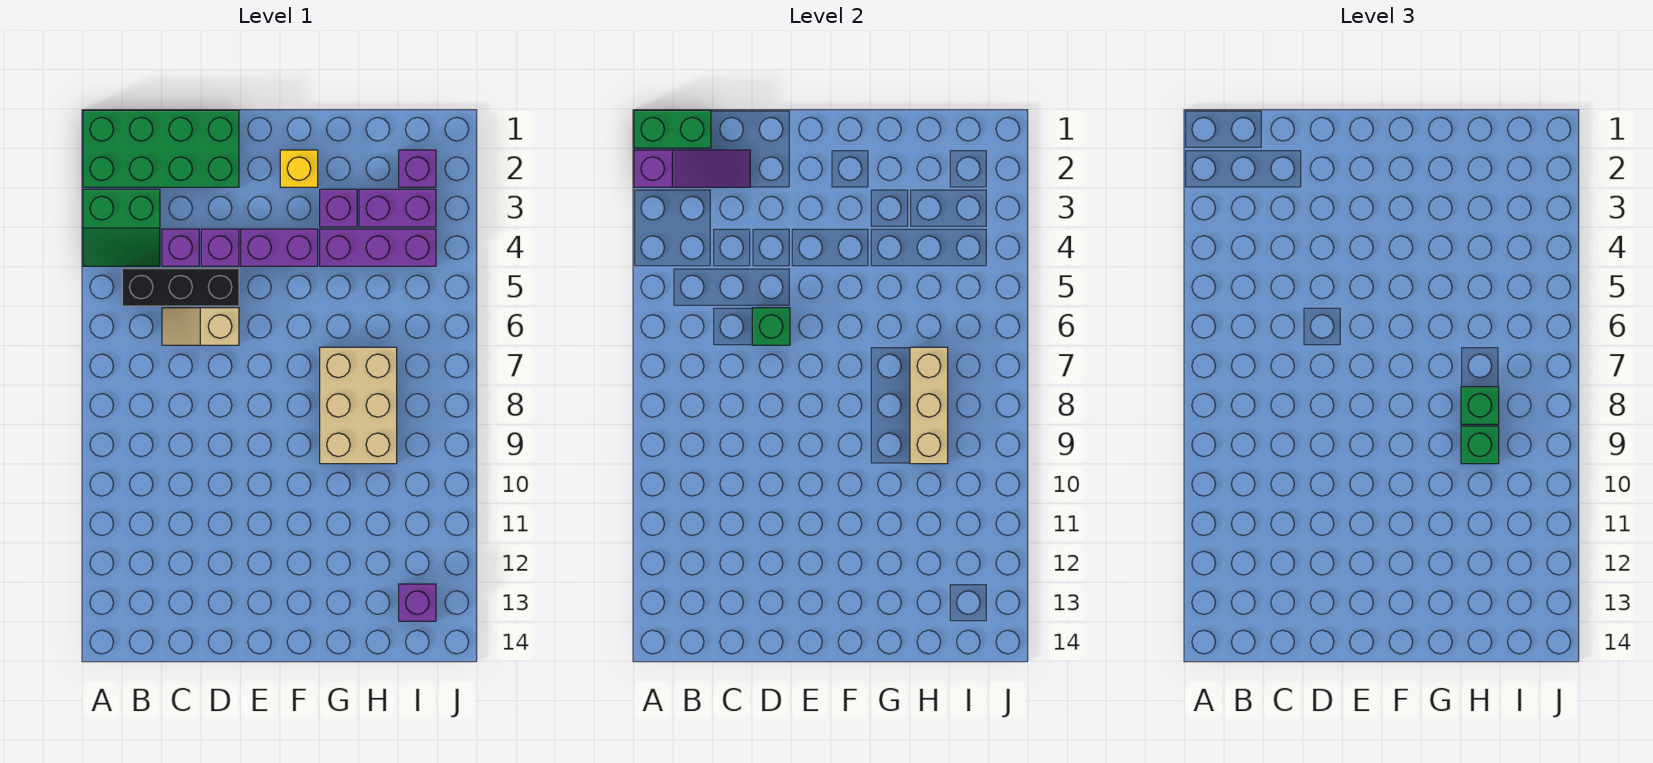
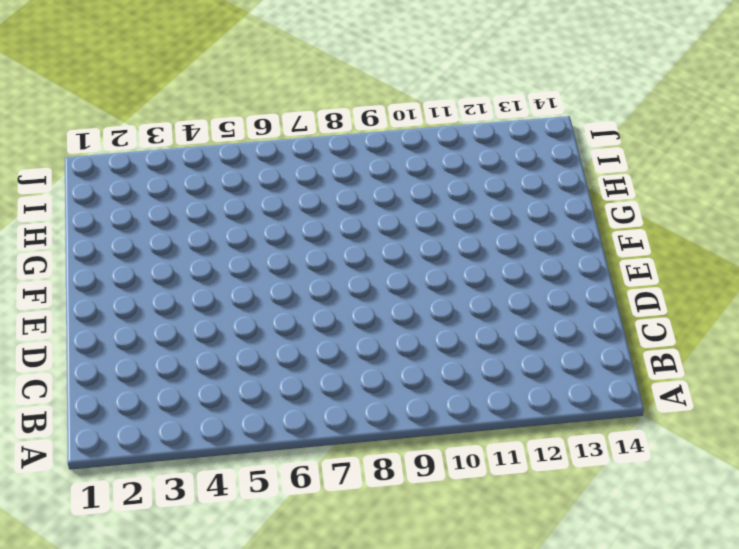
none -> green brick A1:D2 level 1
none -> green slope A3:B4 level 1 top 3
none -> black brick B5:D5 level 1

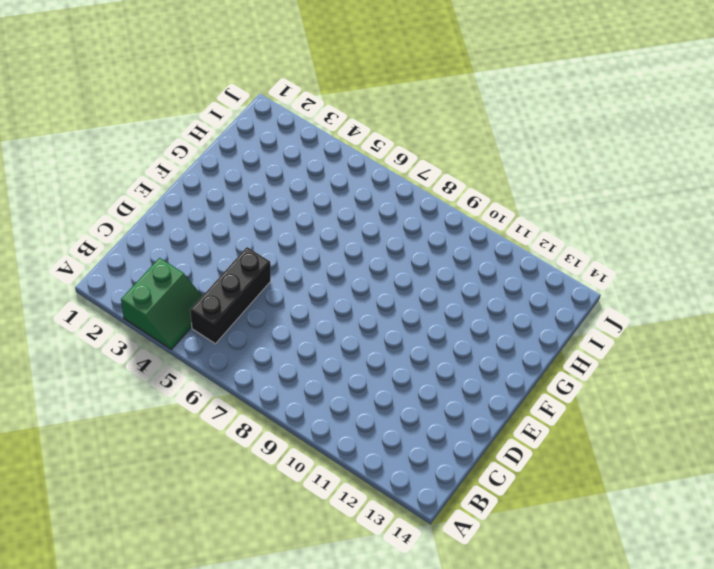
none -> green brick A1:D2 level 1
none -> purple brick C4 level 1
none -> tan slope C6:D6 level 1 top D

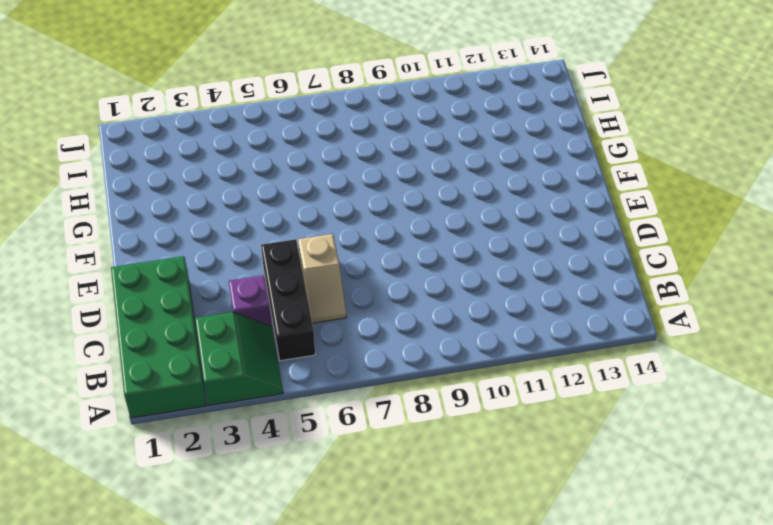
none -> purple brick D4 level 1
none -> purple brick E4:F4 level 1
none -> yellow brick F2 level 1

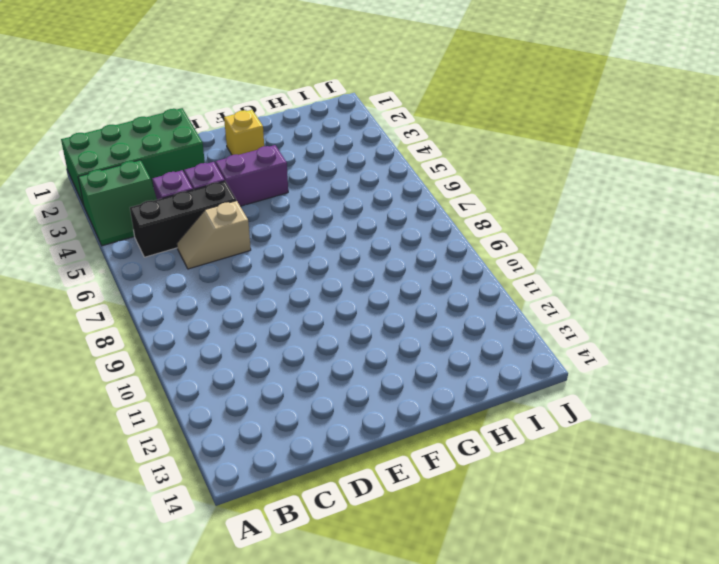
none -> purple brick G3 level 1
none -> purple brick G4:I4 level 1
none -> tan brick G7:H9 level 1

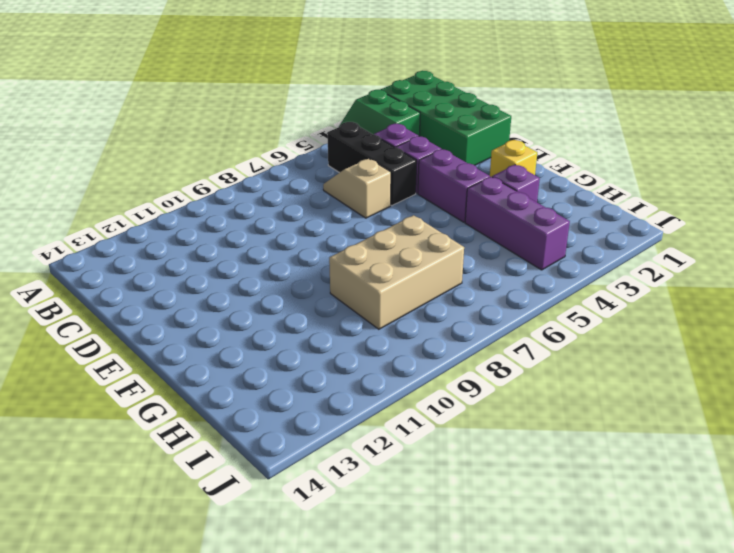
none -> purple brick H3:I3 level 1
none -> purple brick I2 level 1
none -> purple brick I13 level 1

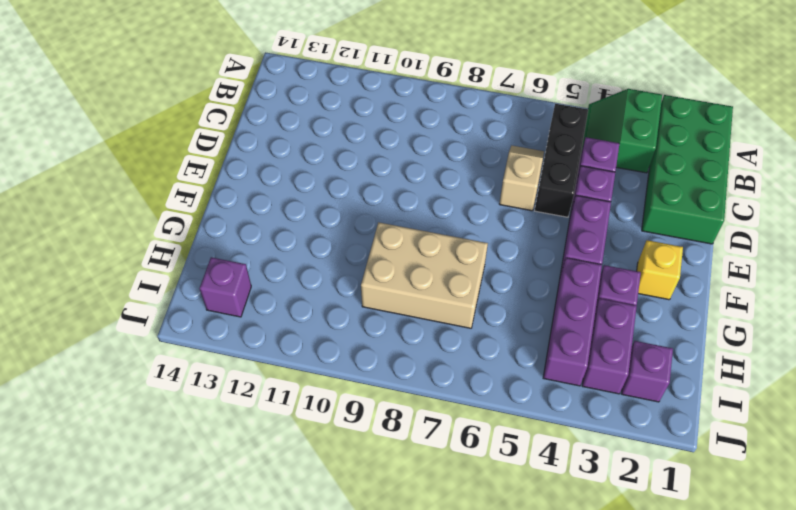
none -> green brick A1:B1 level 2
none -> purple slope A2:C2 level 2 top A
none -> green brick D6 level 2

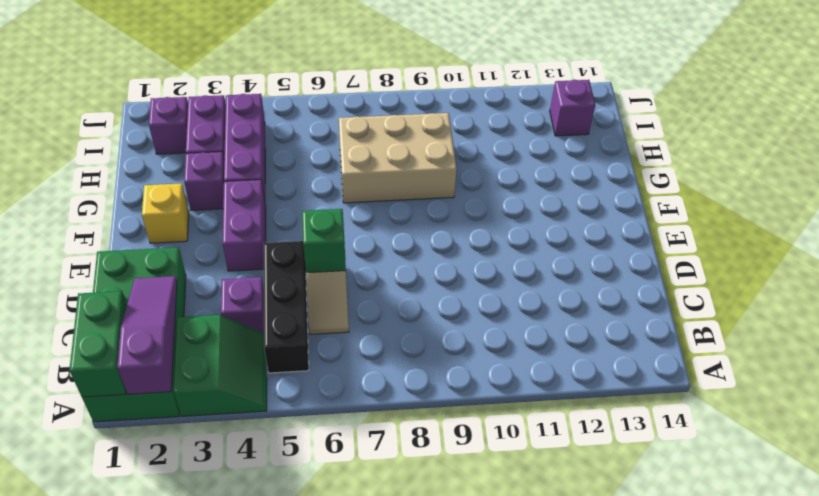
none -> purple brick D4 level 1
none -> tan brick H7:H9 level 2
none -> green brick H8 level 3

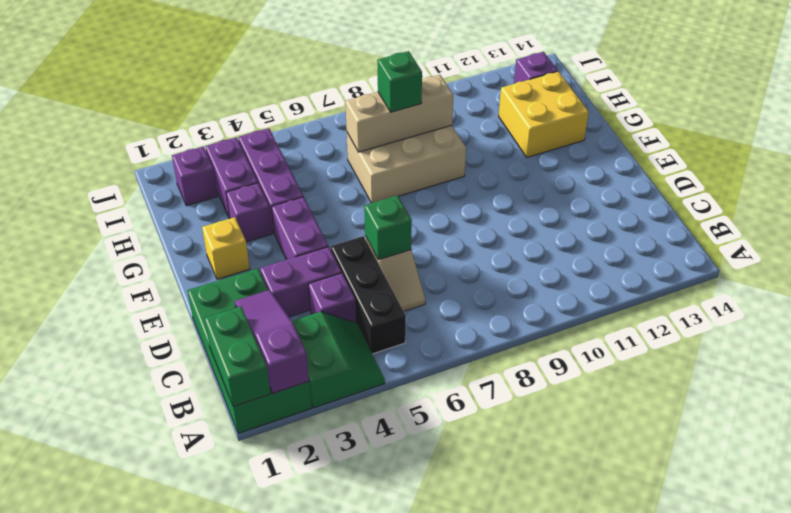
purple brick D3:D4 level 1 -> purple brick D4 level 1
yellow brick G12:H13 level 1 -> none
none -> green brick H9 level 3

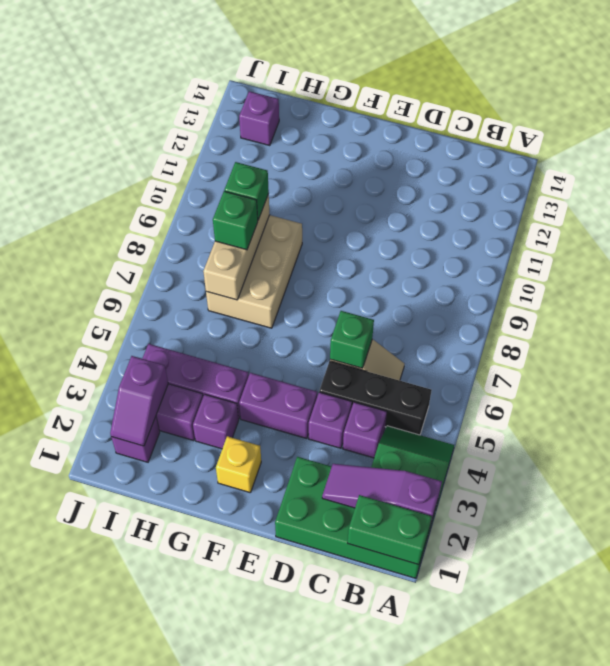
purple slope I2:I3 level 2 top 3 -> none

